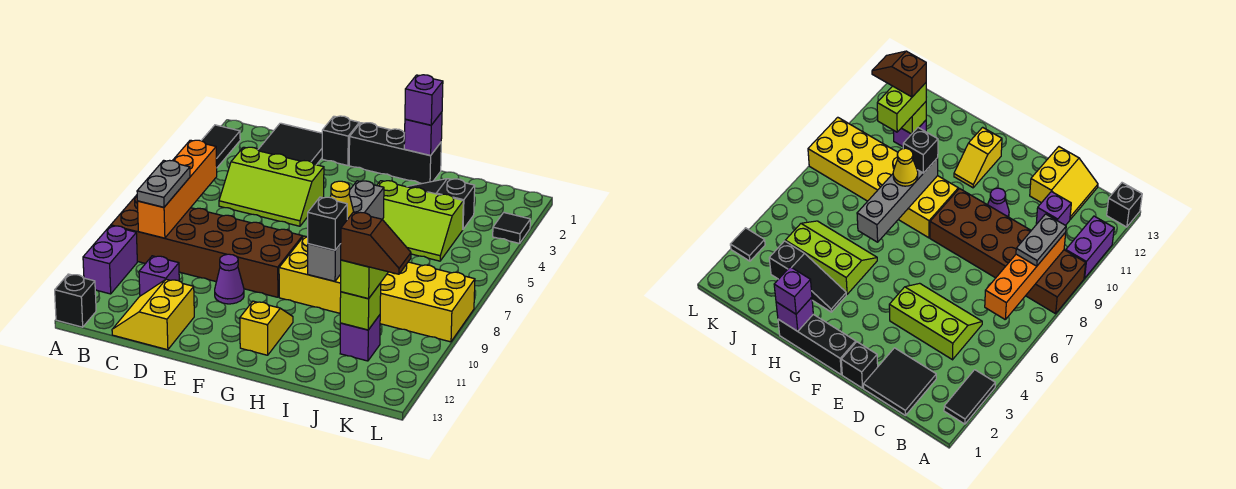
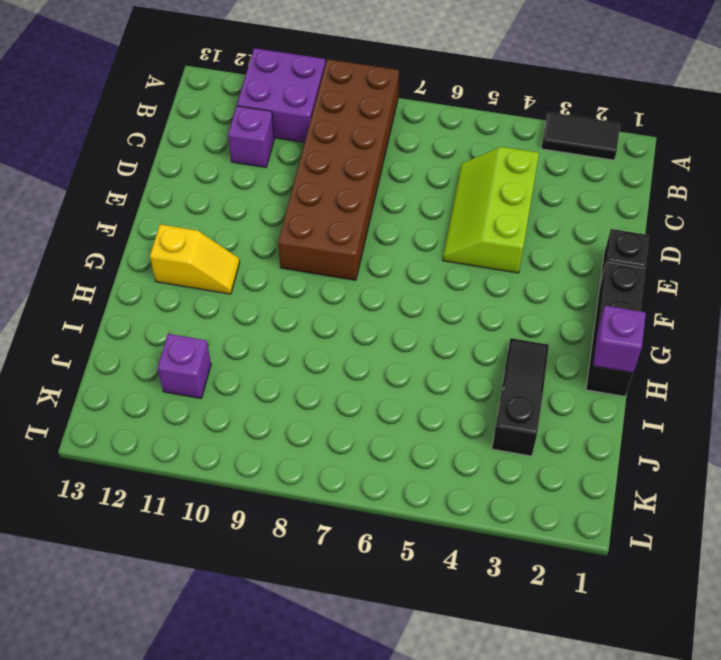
purple brick A10:B11 level 1 -> purple brick A10:A11 level 1
none -> black brick A13 level 1
none -> black tile C1:D2 level 1
none -> yellow slope C12:D13 level 1 top D

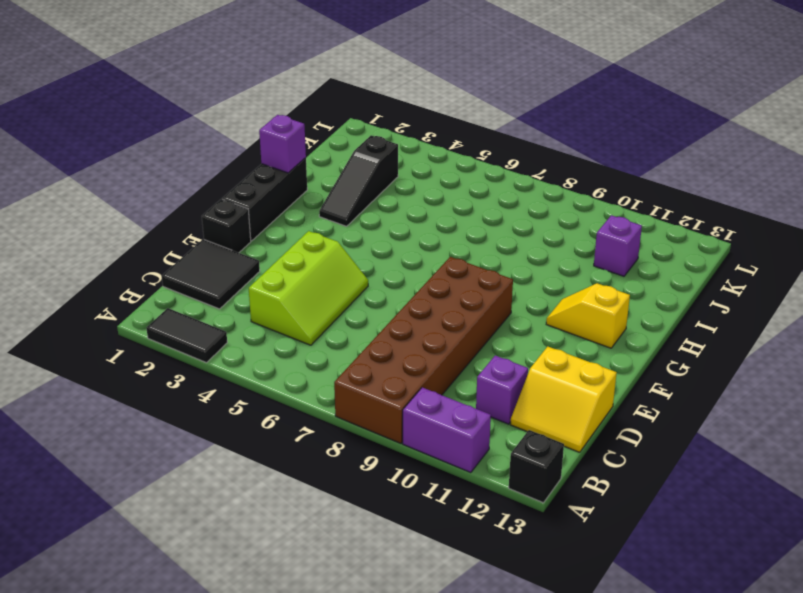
none -> purple cone E10 level 1
none -> yellow brick G8:L9 level 1
none -> lime slope H4:J5 level 1 top 4

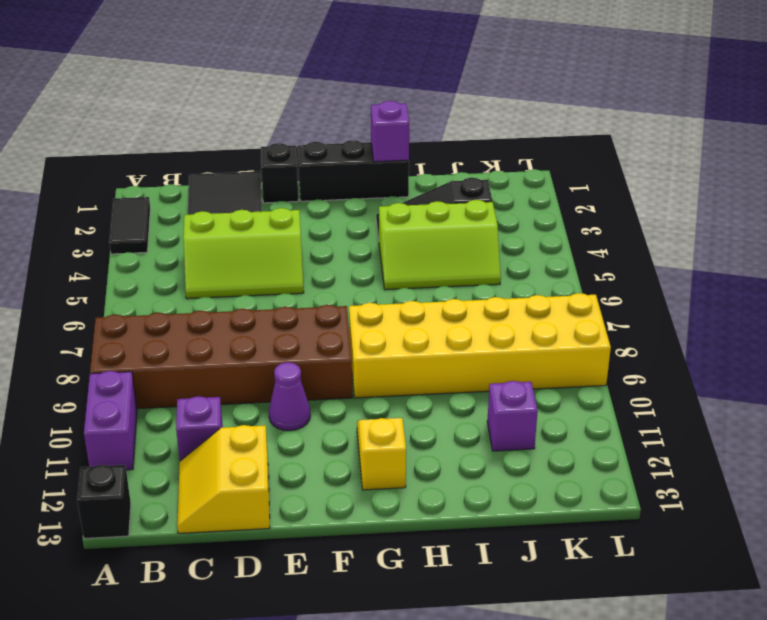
none -> black tile L3 level 1
none -> orange brick B6:B9 level 2
none -> grey brick H6:H9 level 2

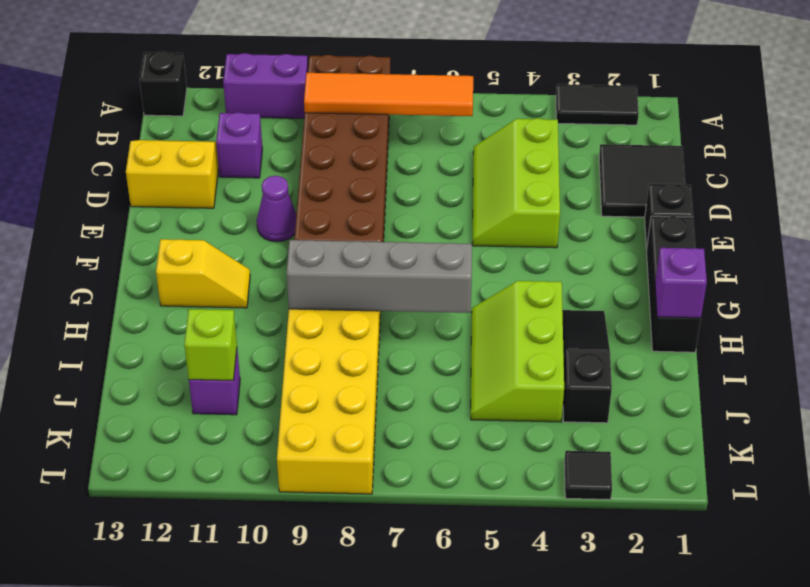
orange tile B6:B9 level 2 -> orange brick B6:B9 level 2
none -> grey plate B8:B9 level 3
none -> purple brick H1 level 3
none -> yellow cone H8 level 3

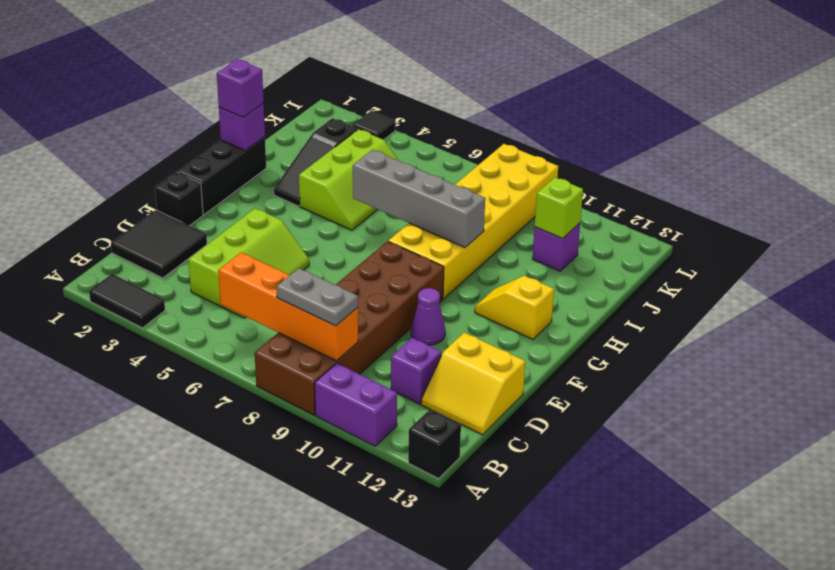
none -> yellow cone H8 level 3
none -> black brick H9 level 3
none -> lime brick J10:J11 level 3

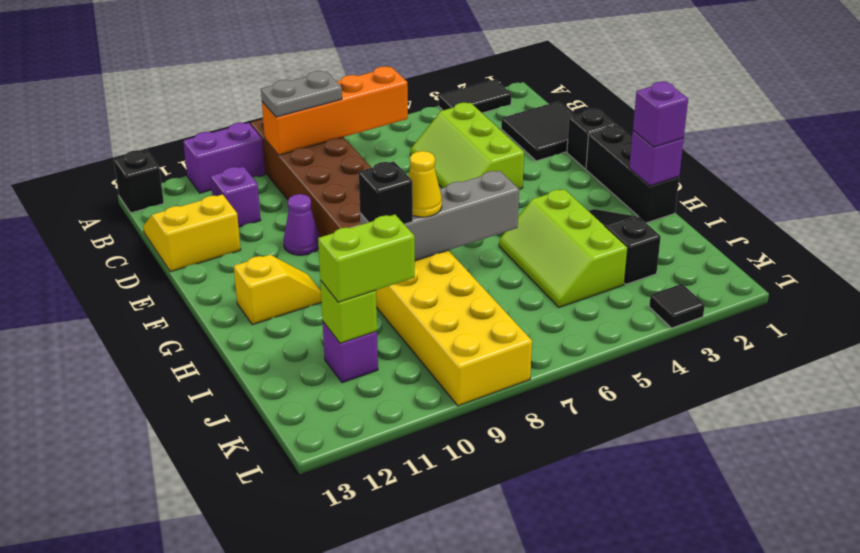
none -> brown slope J11:K11 level 4 top J

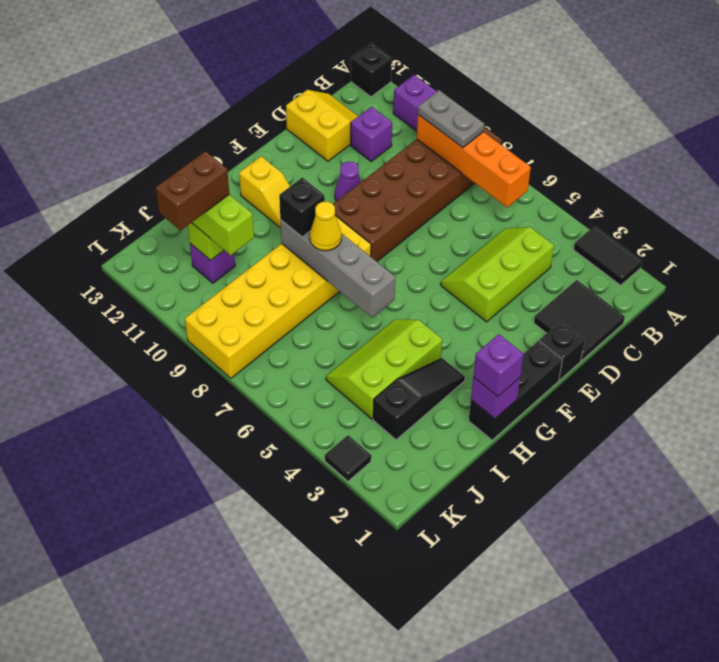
brown brick J11:K11 level 4 -> brown slope J11:K11 level 4 top J

